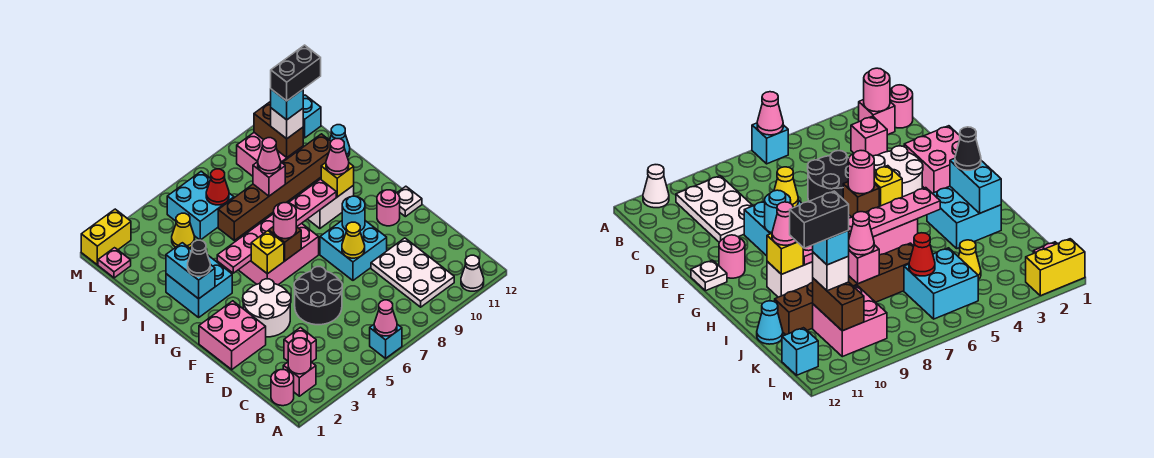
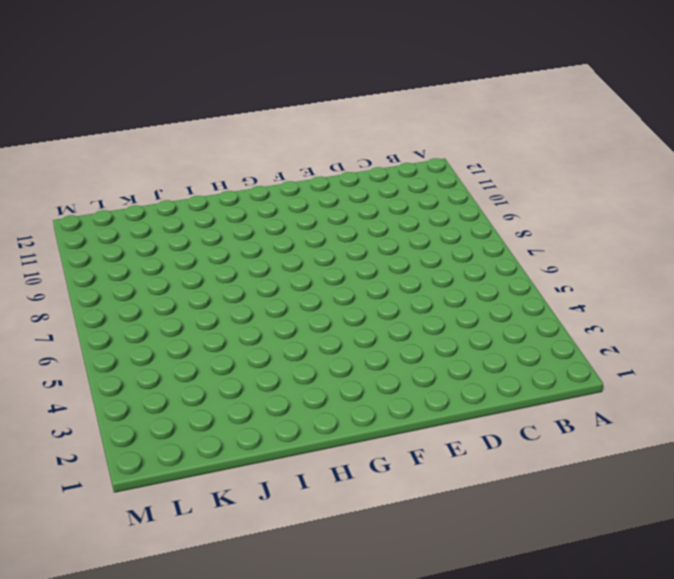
none -> cyan brick A6 level 1
none -> white cone A11 level 1
none -> pink round brick B1 level 1
none -> pink brick B2 level 1

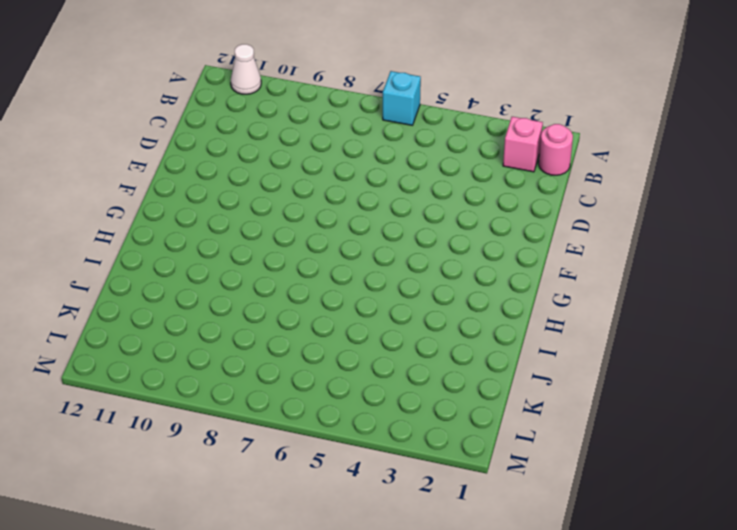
none -> white plate B9:D10 level 1
none -> pink brick C3 level 1
none -> black round brick D5:E6 level 1
none -> pink brick E1:F2 level 1

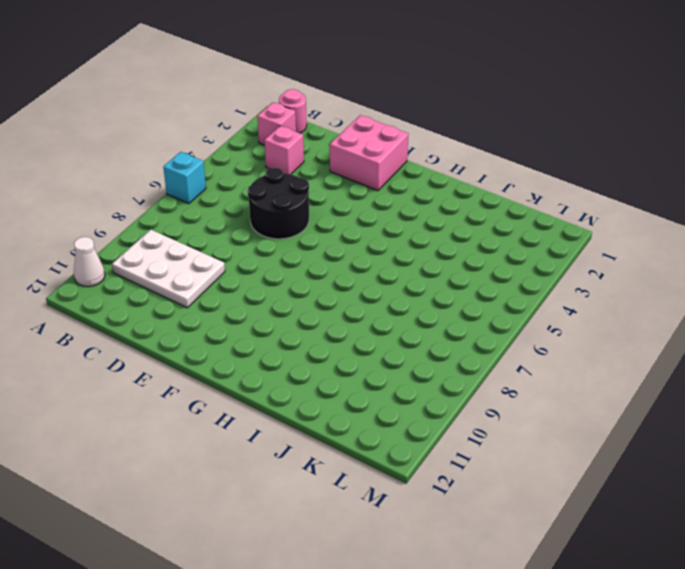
none -> white round brick E3:F4 level 1
none -> cyan brick E8:F9 level 1
none -> pink round brick F11 level 1
none -> white plate F12 level 1

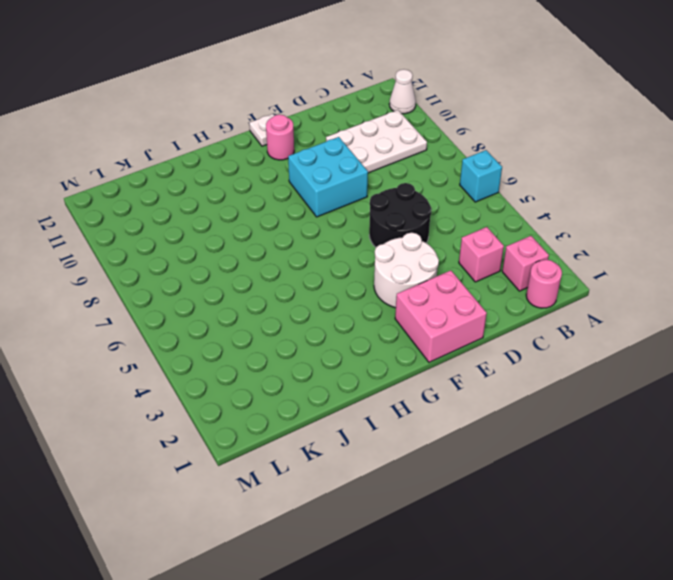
none -> pink brick G5:H7 level 1
none -> cyan brick H2:I3 level 1
none -> white brick H9:H10 level 1
none -> brown brick J6:J11 level 1

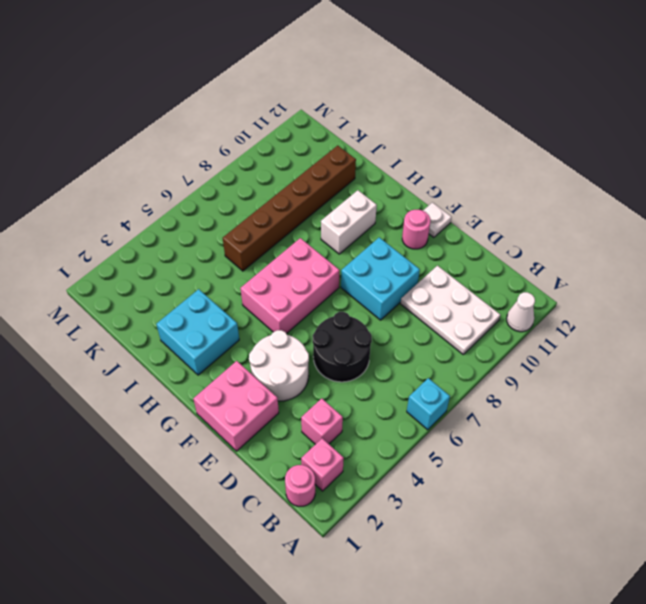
none -> cyan cone J12 level 1
none -> yellow cone K4 level 1
none -> cyan brick K5:L6 level 1
none -> pink brick K9:L10 level 1

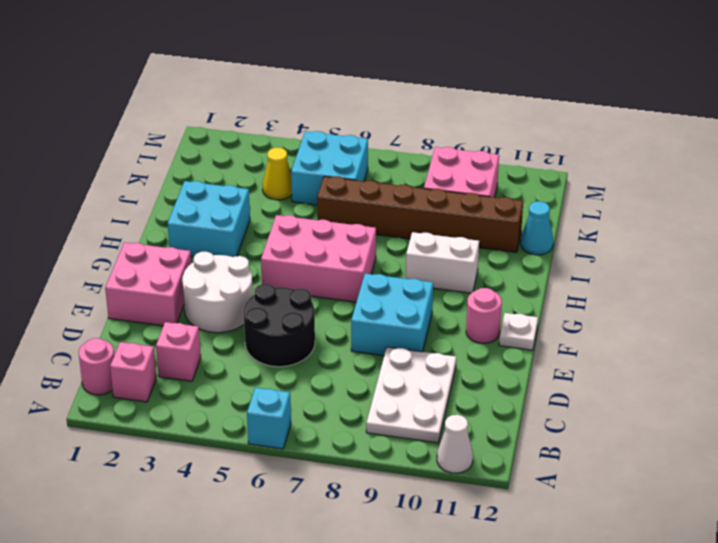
none -> pink plate L1 level 1
none -> cyan brick L12 level 1
none -> yellow brick M1:M2 level 1
none -> pink cone A6 level 2

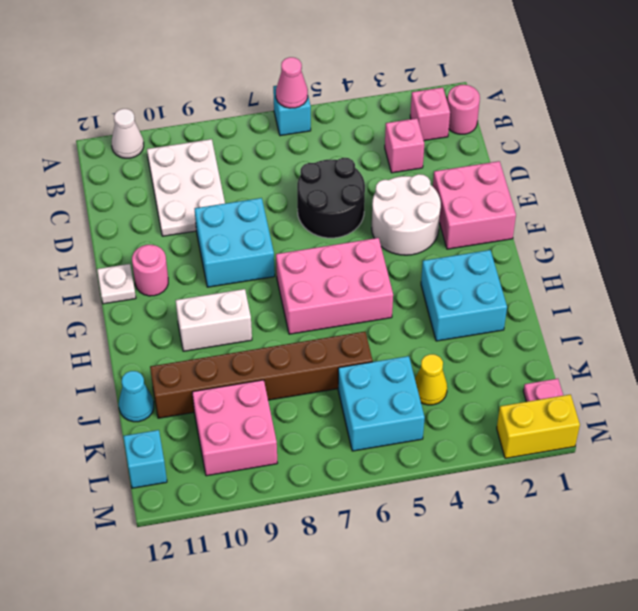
none -> pink round brick B2 level 2
none -> yellow cone E8 level 2
none -> cyan round brick F9 level 2
none -> yellow brick G5 level 2

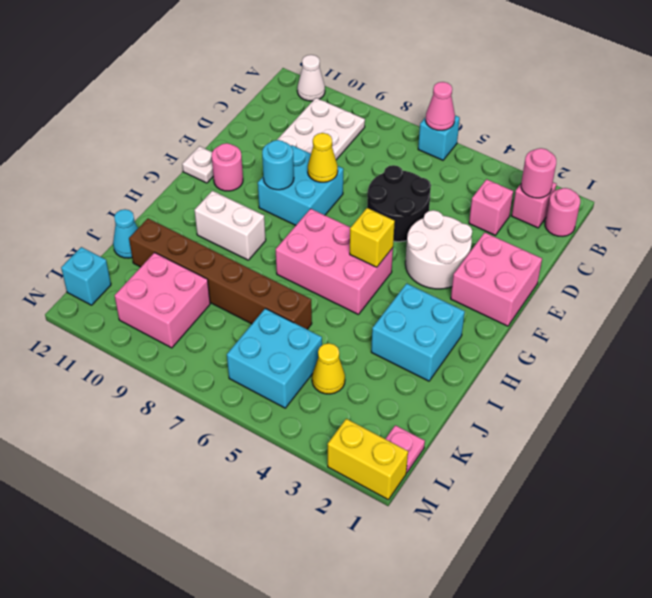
none -> brown brick G6 level 2
none -> cyan brick H2:I2 level 2
none -> pink plate H4:H9 level 2
none -> yellow brick H10 level 2

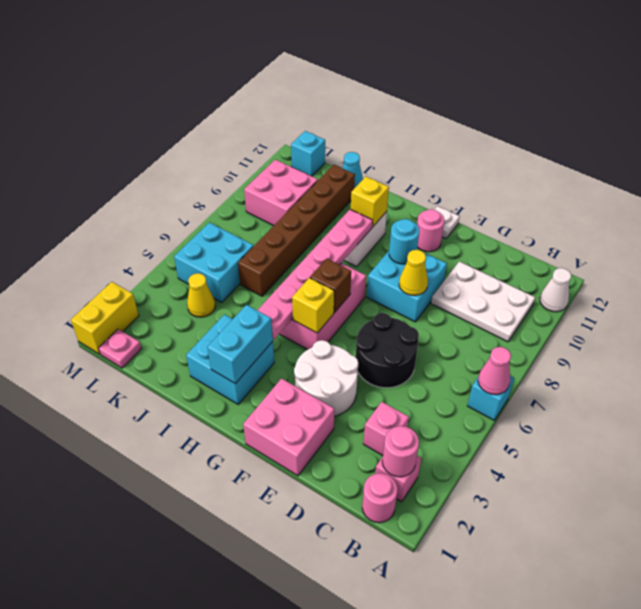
cyan brick H2:H3 level 2 -> cyan brick H2:I2 level 2
none -> pink brick J8 level 2
none -> red cone K6 level 2
none -> brown brick K10:L10 level 2
none -> pink round brick G6 level 3

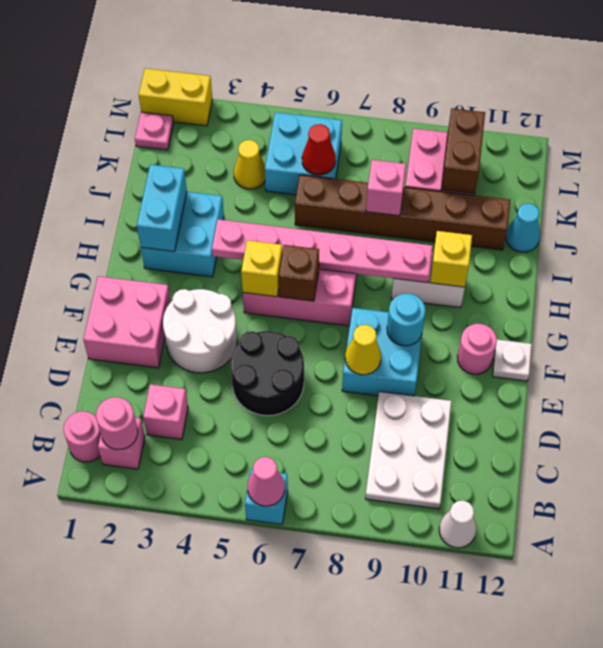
none -> cyan brick L12 level 1
none -> pink round brick G6 level 3
none -> black cone H2 level 3
none -> pink cone H10 level 3

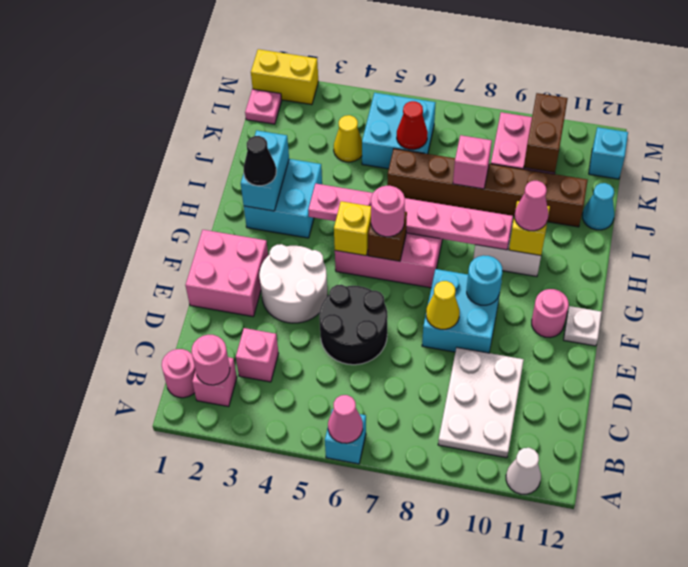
none -> pink cone J8 level 3
none -> white brick K10 level 3
none -> cyan brick K10 level 4
none -> black brick K10:K11 level 5

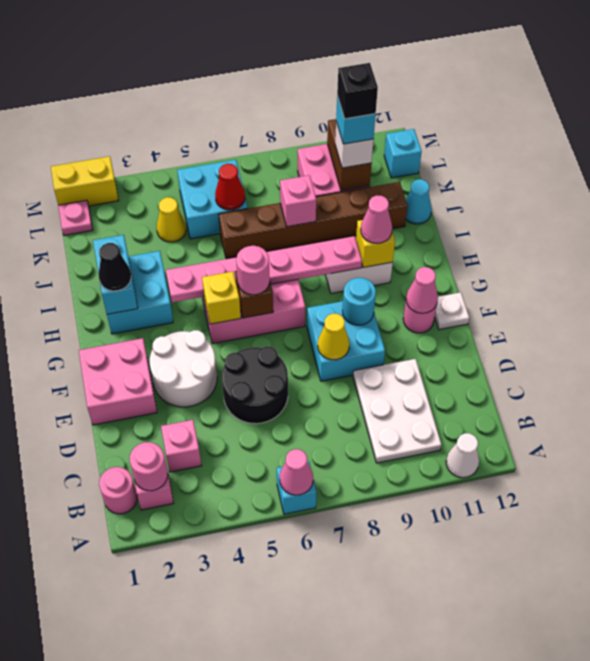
pink cone F11 level 2 -> pink cone J8 level 3
black brick K10 level 5 -> black brick K10:K11 level 5

